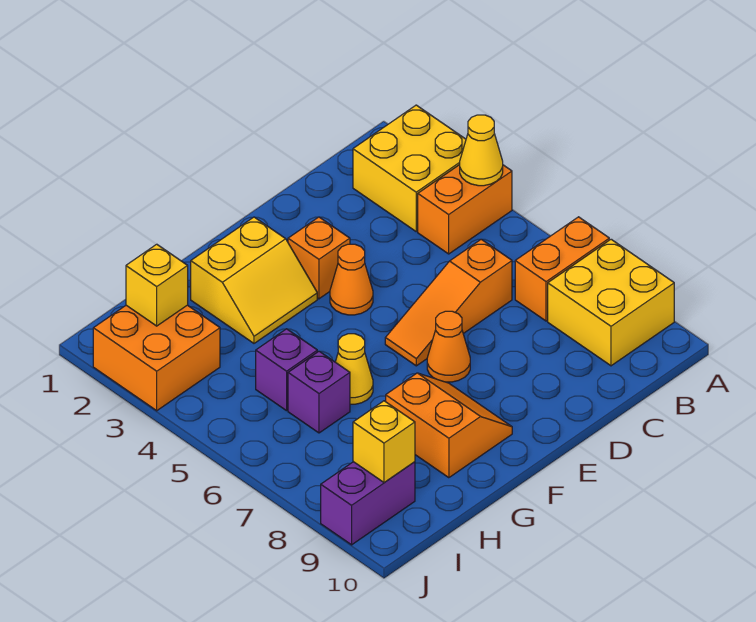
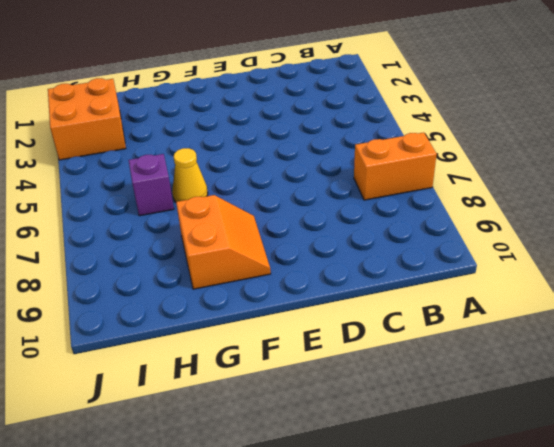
none -> yellow brick A2:B3 level 1
none -> orange brick A4:B4 level 1
none -> yellow brick A8:B9 level 1

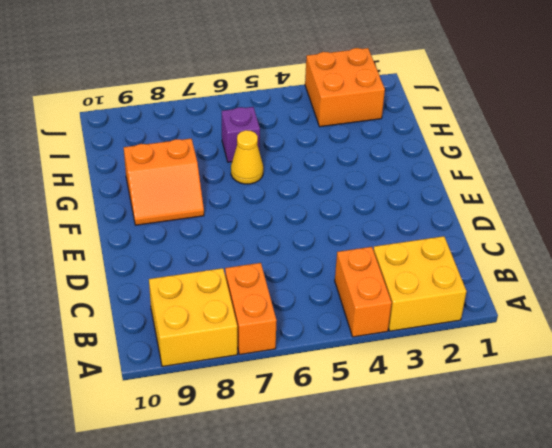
none -> orange slope C6:E6 level 1 top C
none -> orange brick E3 level 1
none -> orange cone E4 level 1

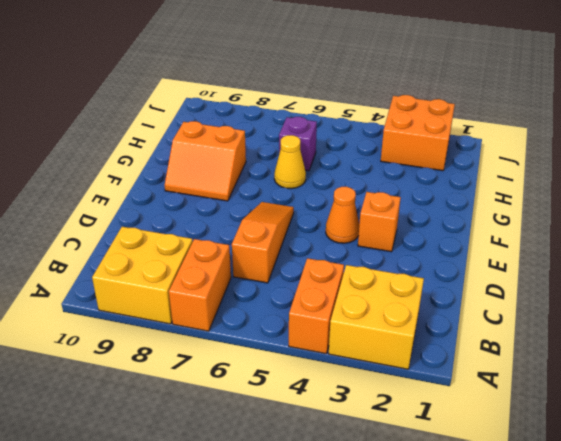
none -> orange cone E7 level 1
none -> yellow slope F2:G3 level 1 top 2
none -> purple brick H5 level 1

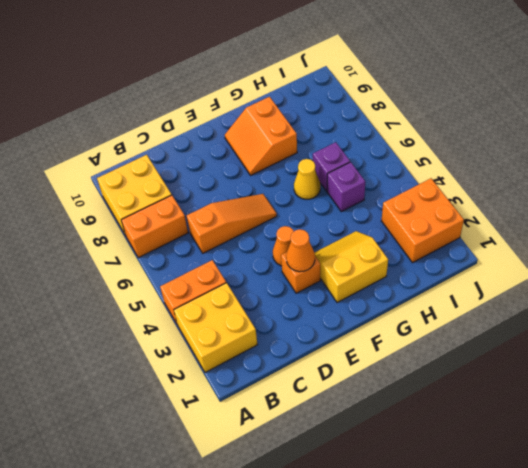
orange cone E3 level 2 -> orange cone E7 level 1
none -> purple brick I9:J9 level 1
none -> yellow cone A4 level 2
none -> yellow brick I2 level 2

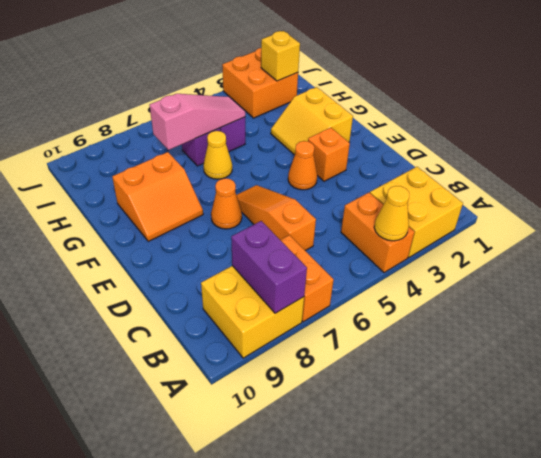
purple brick A8:B8 level 2 -> purple brick I9:J9 level 1
pink slope H5:H7 level 2 top 7 -> none
none -> yellow brick I9 level 2

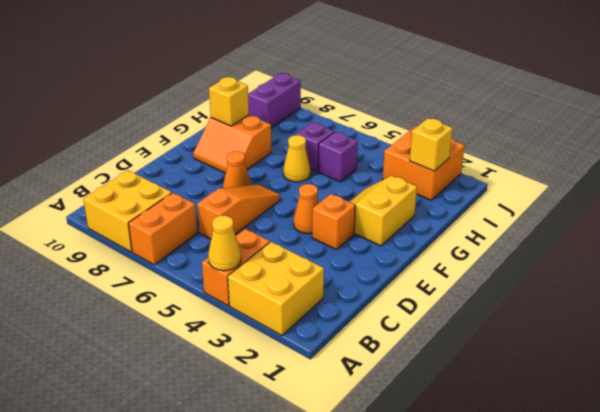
yellow brick G9 level 2 -> yellow brick I9 level 2

